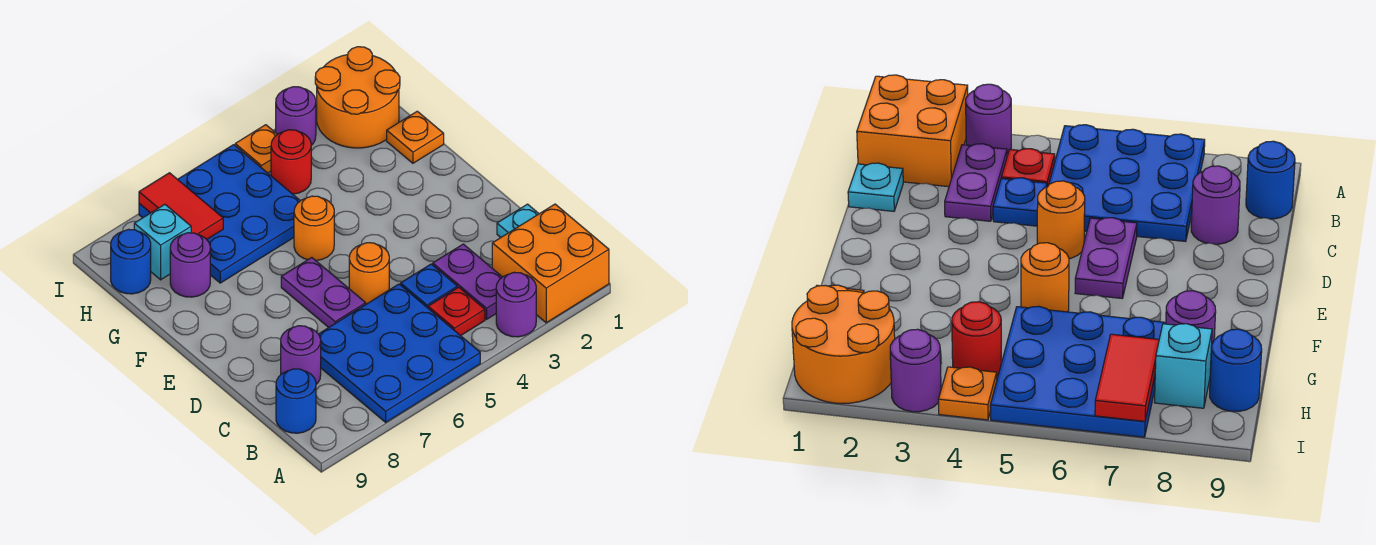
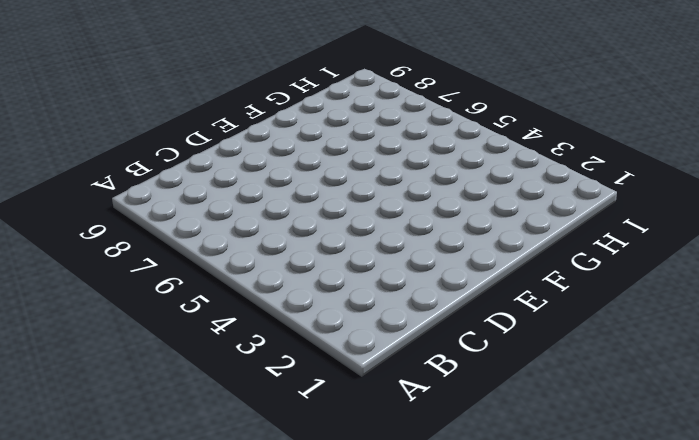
none -> orange brick A1:B2 level 1
none -> purple round brick A3 level 1
none -> blue plate A5:C7 level 1

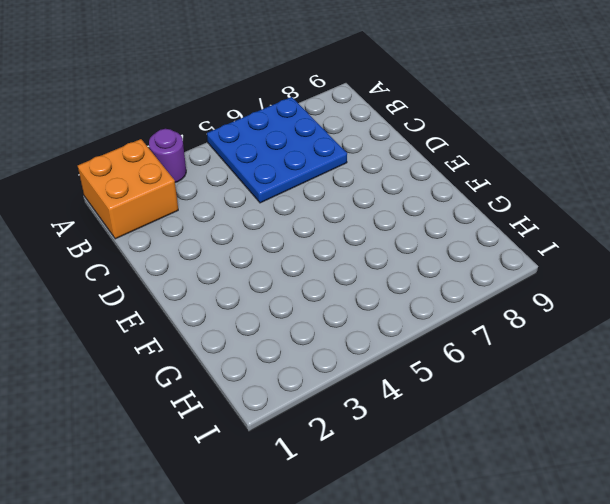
none -> purple plate B3:C3 level 1
none -> red plate B4 level 1
none -> blue round brick B9 level 1

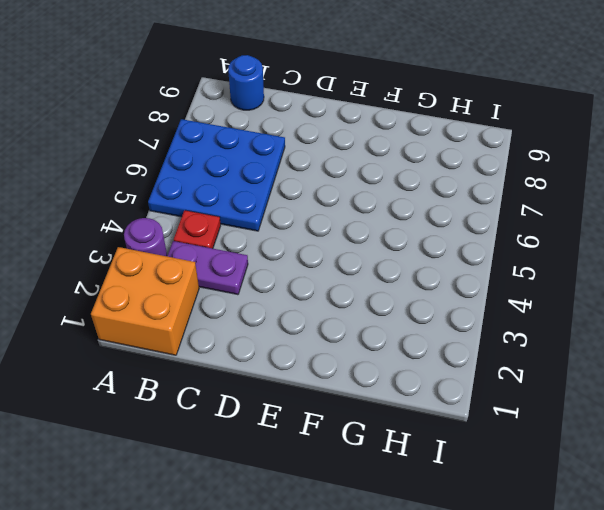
none -> cyan plate C1 level 1
none -> blue plate C4 level 1
none -> purple round brick C8 level 1

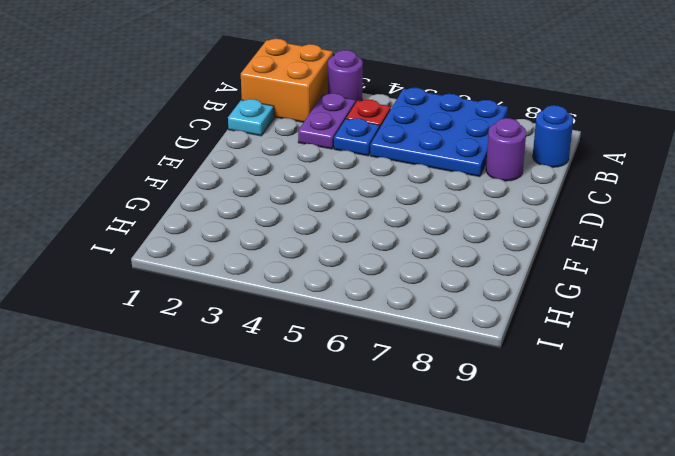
none -> orange round brick D5 level 1
none -> purple plate D6:E6 level 1
none -> orange round brick F5 level 1

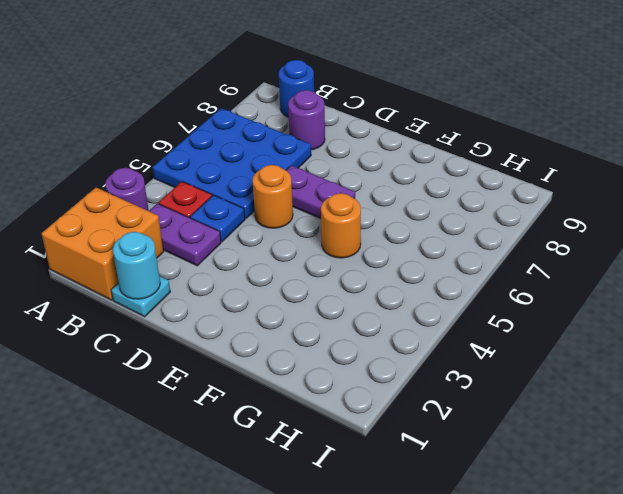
cyan round brick C1 level 2 -> none
none -> orange plate G1 level 1
none -> blue plate G5:I7 level 1
none -> purple round brick G8 level 1

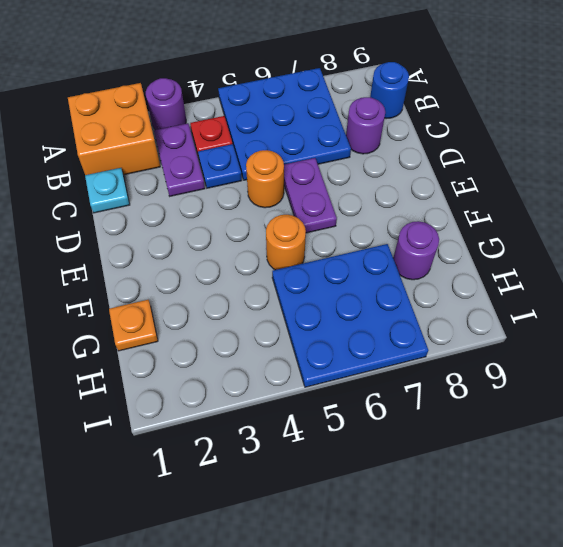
none -> orange round brick H1:I2 level 1
none -> red round brick H4 level 1
none -> cyan brick H8 level 1

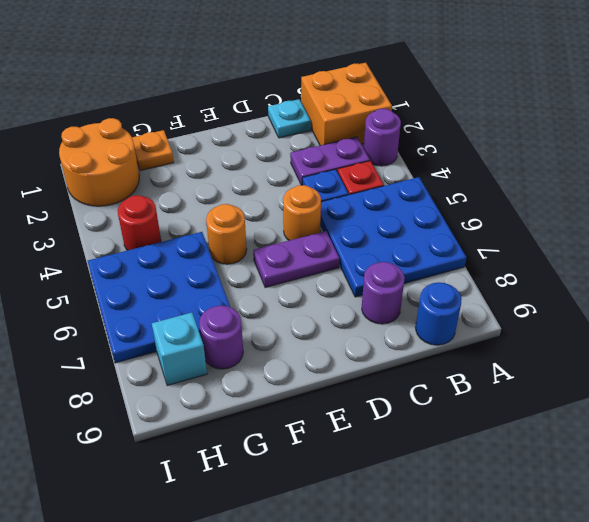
none -> blue round brick H9 level 1
none -> purple round brick I3 level 1
none -> orange plate I4 level 1

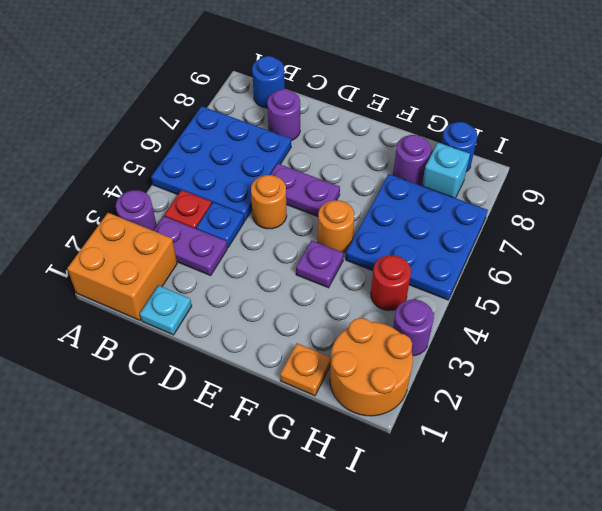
purple plate F4 level 1 -> none
none -> orange plate I4 level 1
none -> red tile H7:I7 level 2

